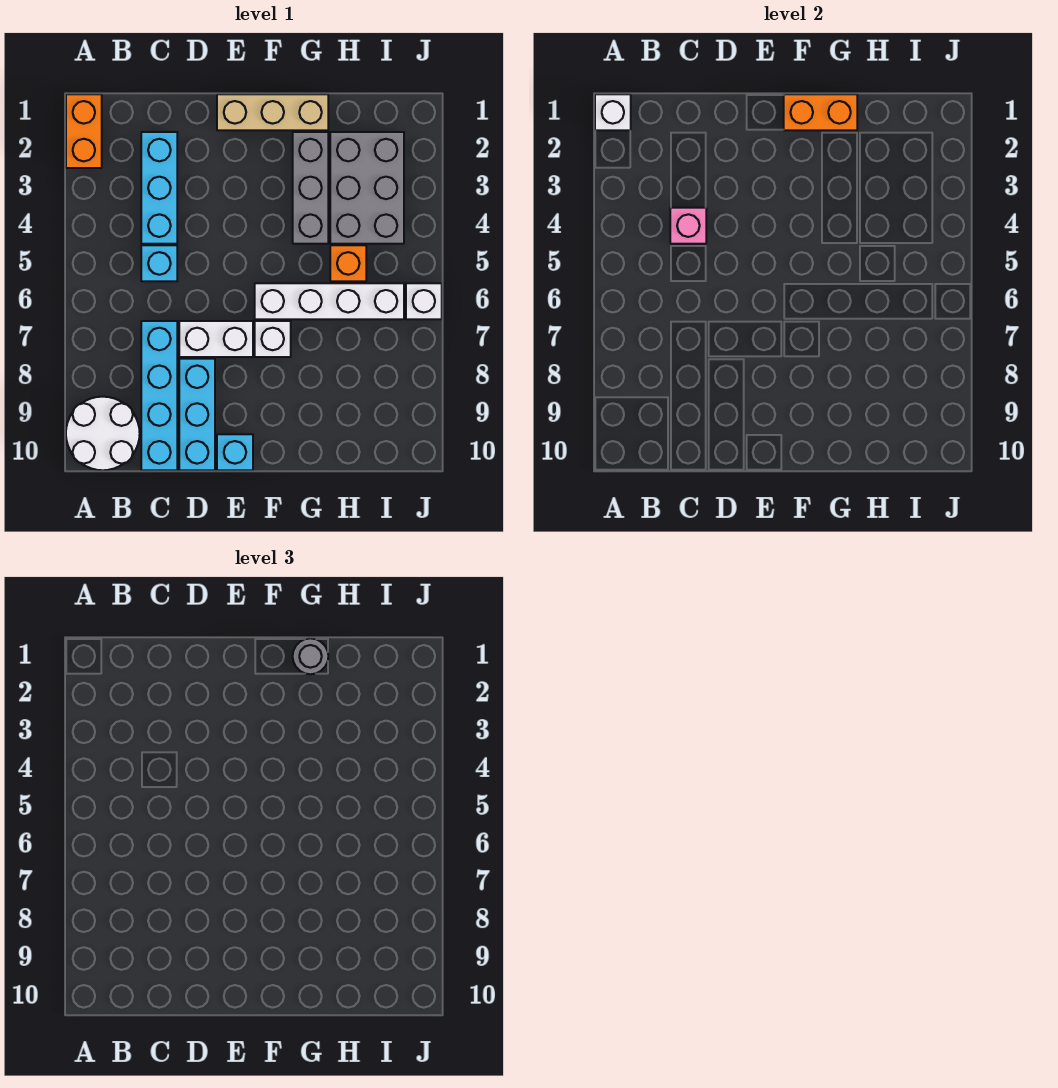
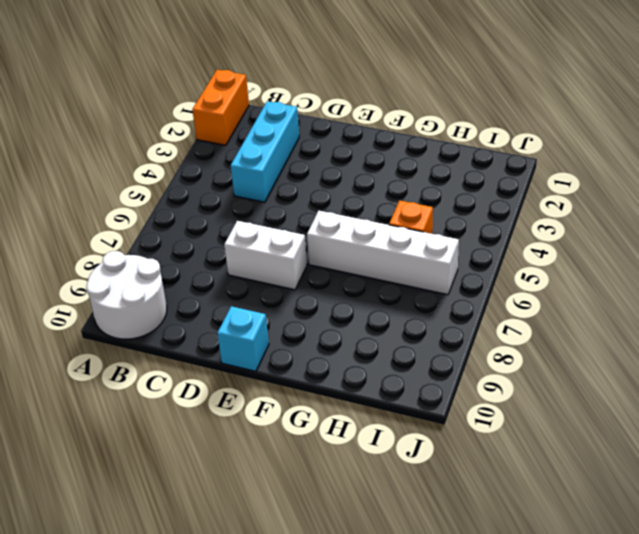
none -> cyan brick C5 level 1
none -> cyan brick C7:C10 level 1
none -> cyan brick D8:D10 level 1

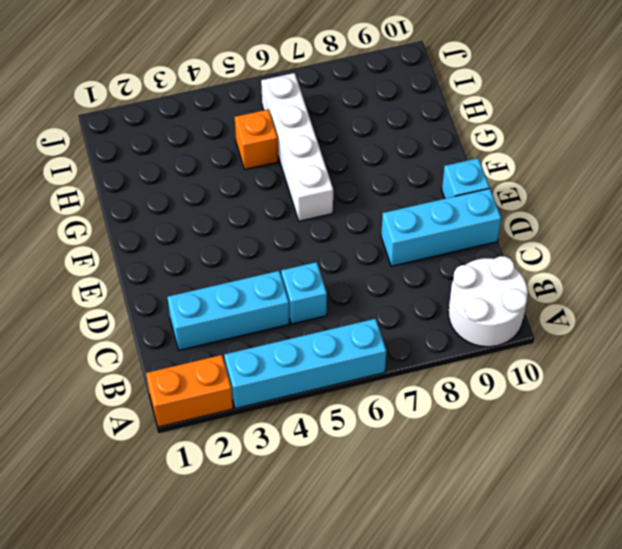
cyan brick A3:A6 level 1 -> cyan brick C7:C10 level 1
none -> white brick D7:E7 level 1
none -> tan brick E1:G1 level 1
none -> white brick F7 level 1

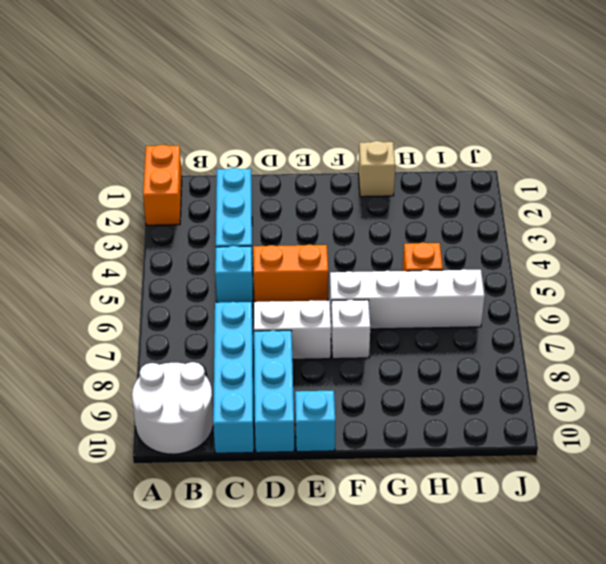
orange brick D5:E5 level 1 -> orange brick F1:G1 level 2
tan brick G1 level 1 -> tan brick E1:G1 level 1
none -> grey brick G2:G4 level 1
none -> grey brick H2:I4 level 1
none -> white brick J6 level 1

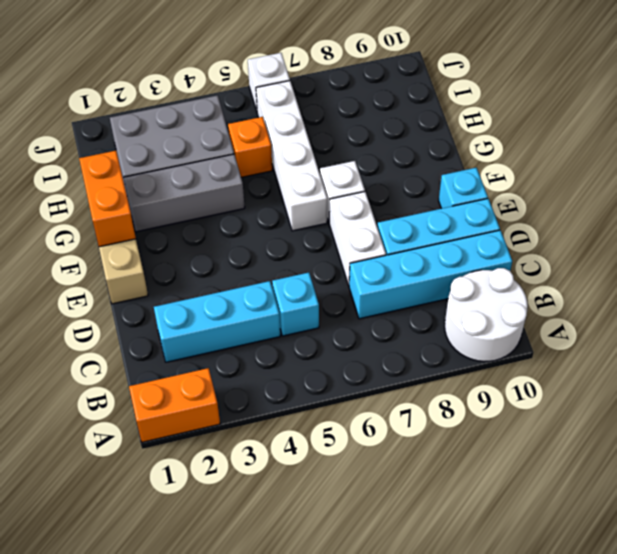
none -> white brick A1 level 2
none -> pink brick C4 level 2
none -> grey round brick G1 level 3

